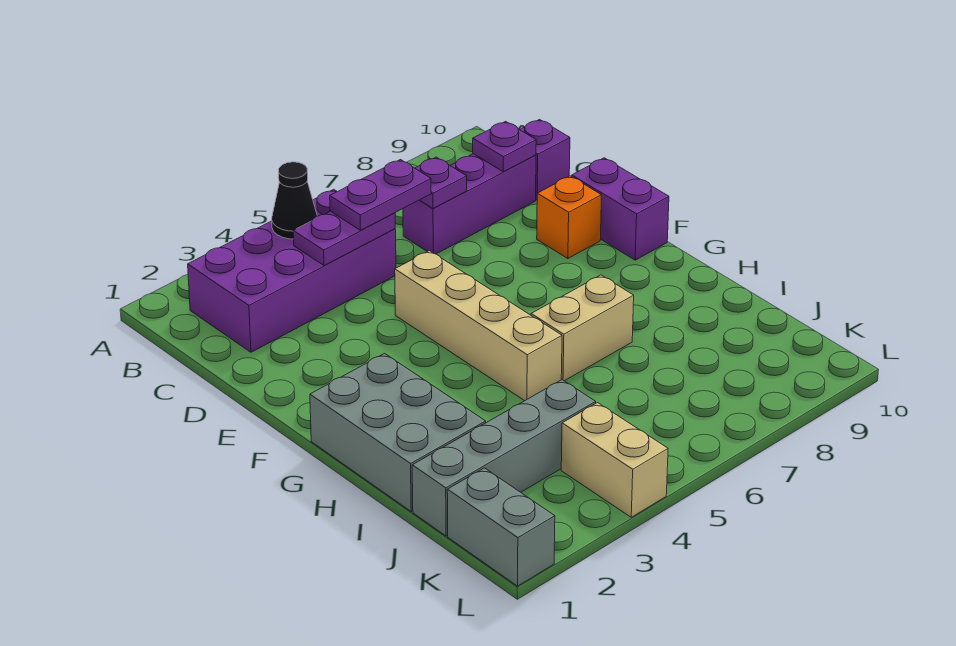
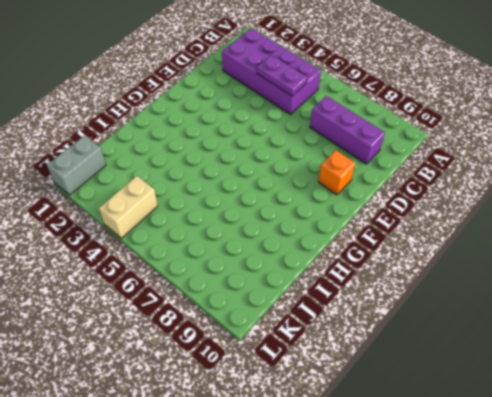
none -> purple brick C10 level 1
none -> tan brick E5:H5 level 1
none -> purple brick E10:F10 level 1

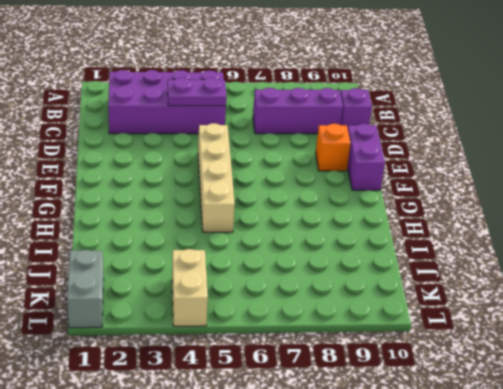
none -> grey brick G1:I2 level 1
none -> tan brick H6:H7 level 1
none -> grey brick J1:J4 level 1

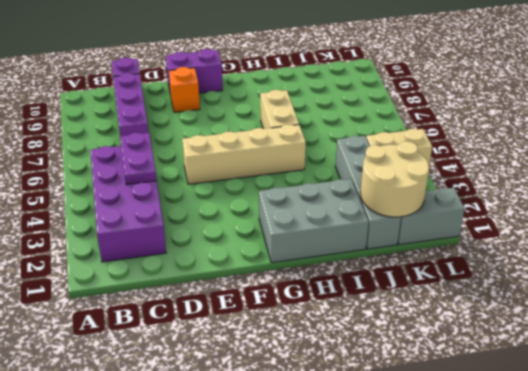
tan round brick J1:K2 level 2 -> none
none -> black cone B4 level 2
none -> purple plate C7 level 2
none -> purple plate C9 level 2

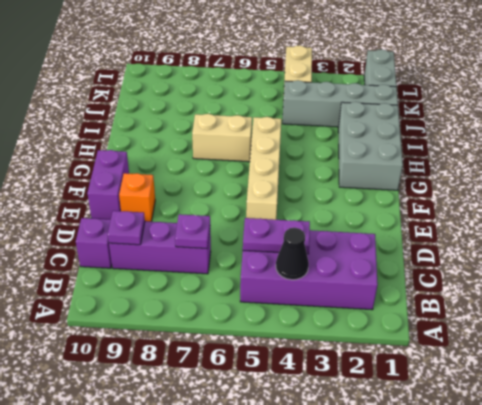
none -> purple plate C5:C6 level 3

